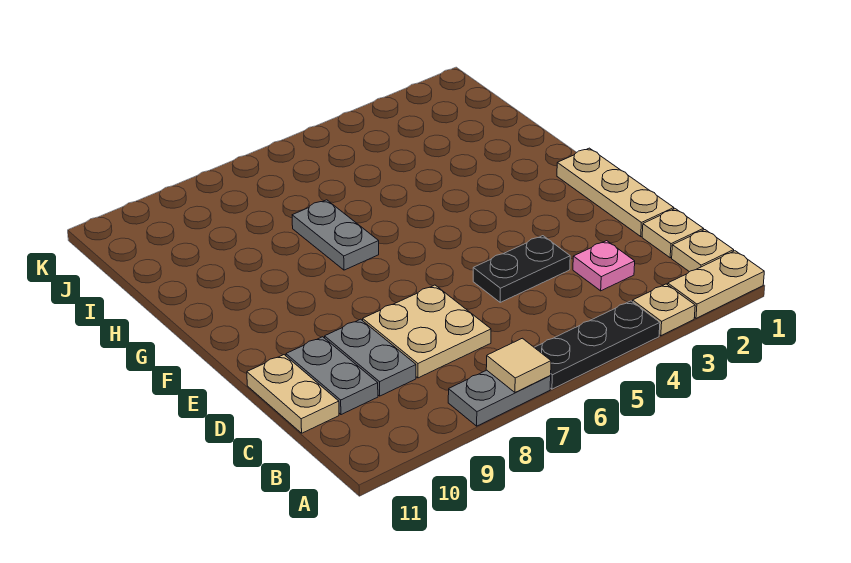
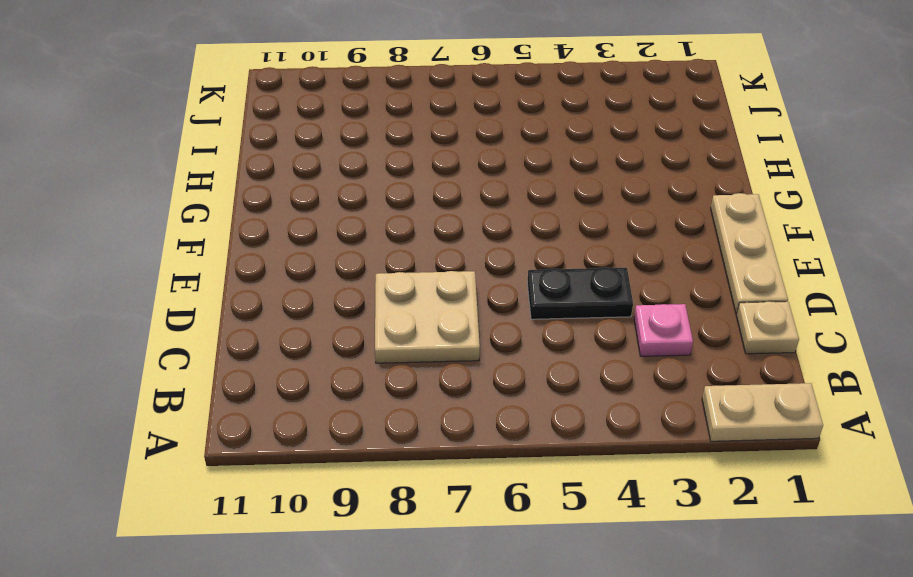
none -> tan plate A3 level 1
none -> black plate A4:A6 level 1
none -> grey plate A7:A8 level 1

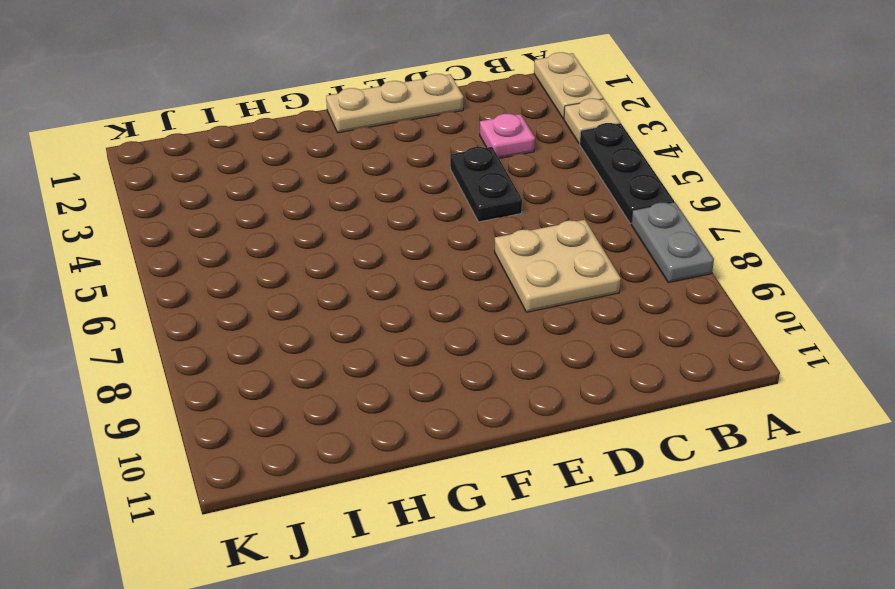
none -> tan plate B1 level 1
none -> tan plate C1 level 1
none -> grey plate C9:D9 level 1

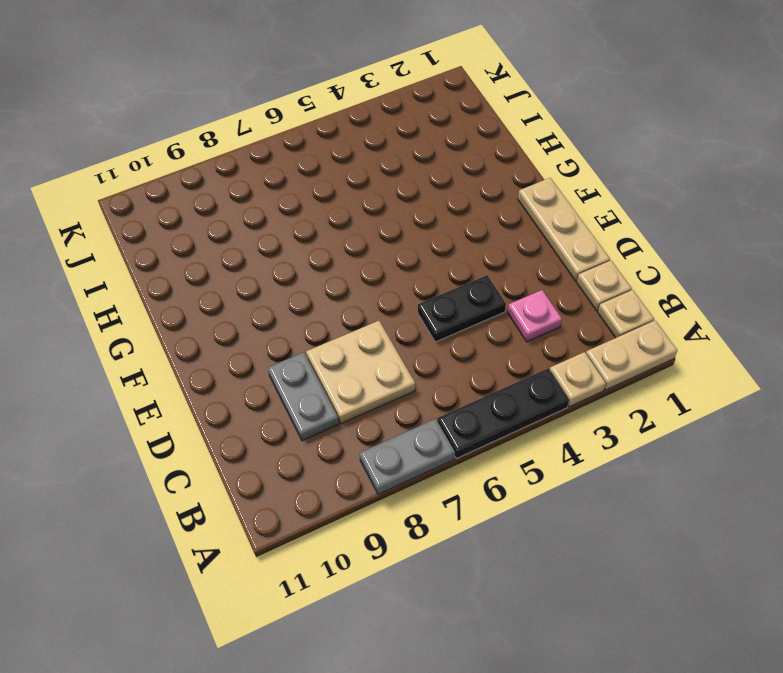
none -> grey plate C10:D10 level 1
none -> tan plate C11:D11 level 1
none -> grey plate G7:H7 level 1

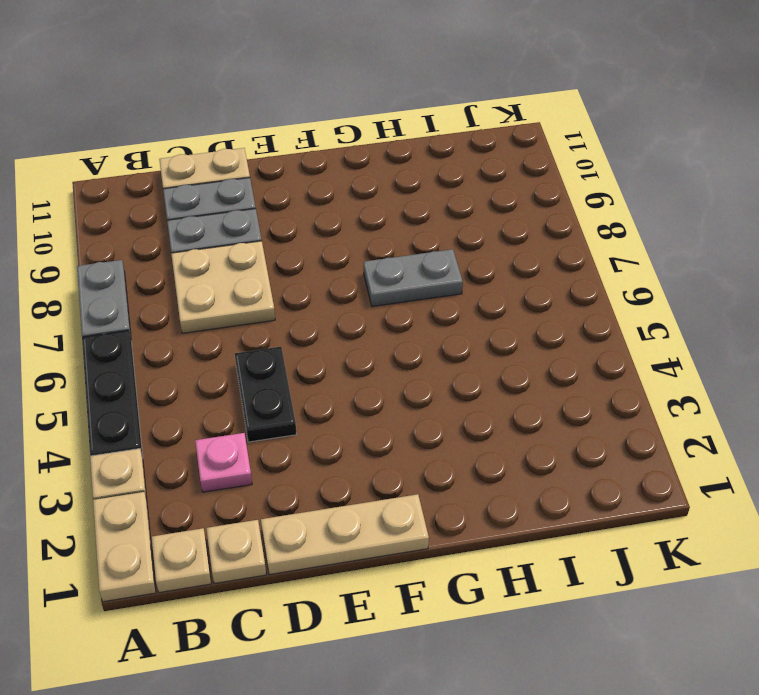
none -> tan tile A7 level 2

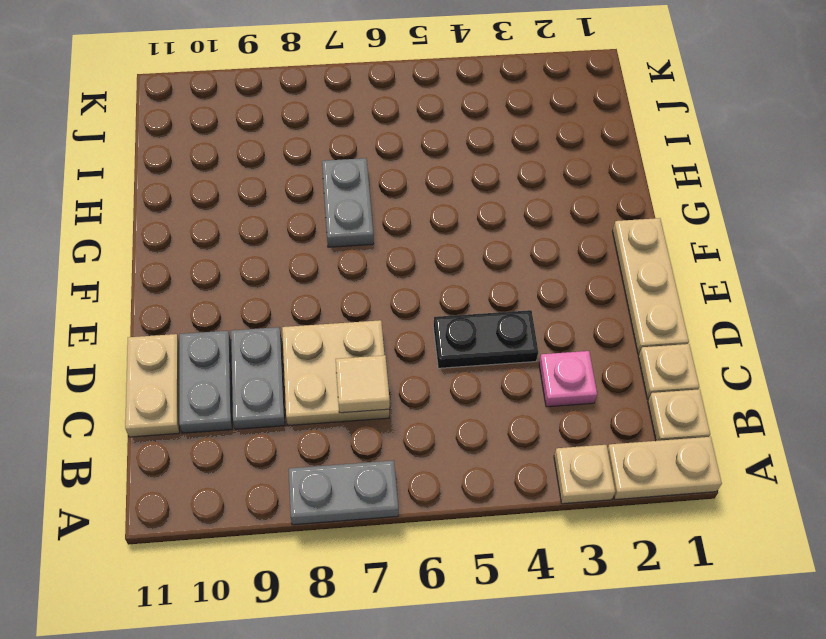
tan tile C7 level 2 -> tan tile A7 level 2
none -> black plate A4:A6 level 1

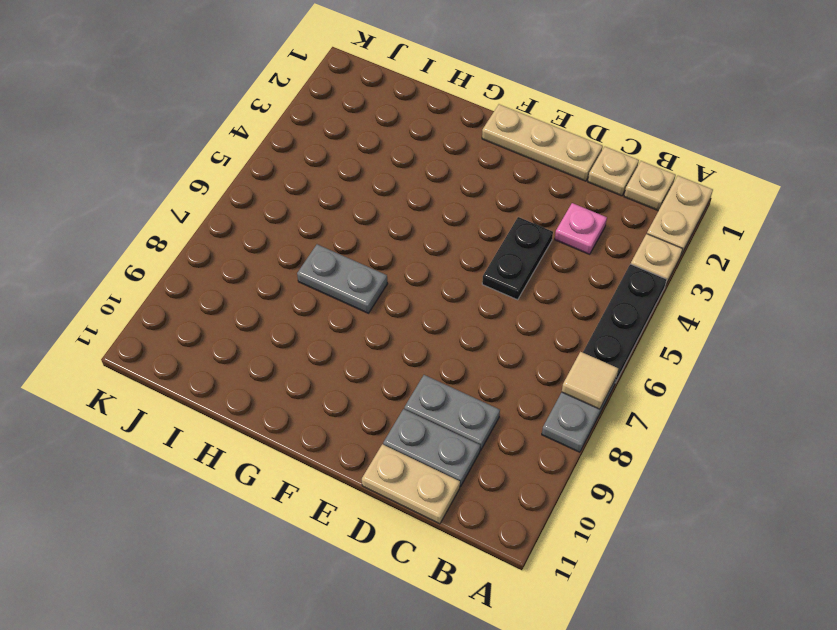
none -> tan plate C7:D8 level 1

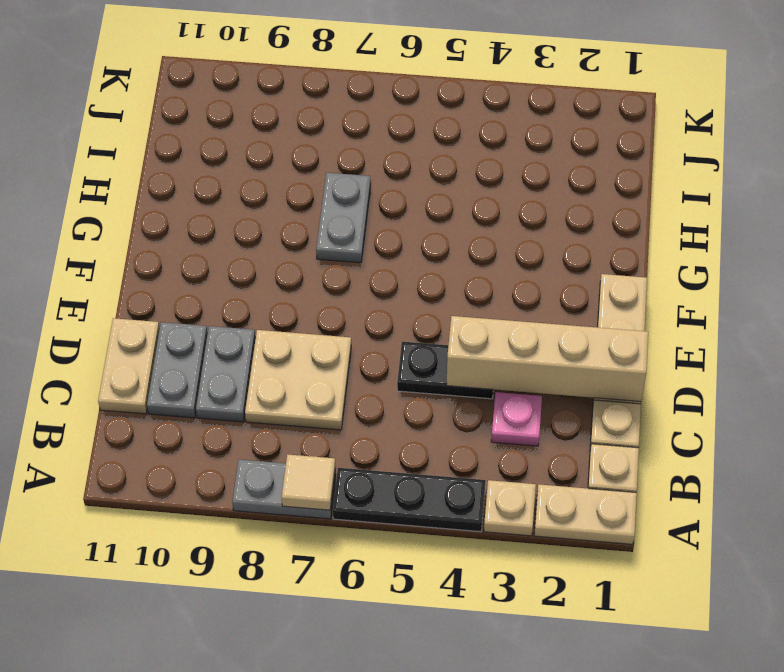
tan brick D1:D4 level 2 -> none

